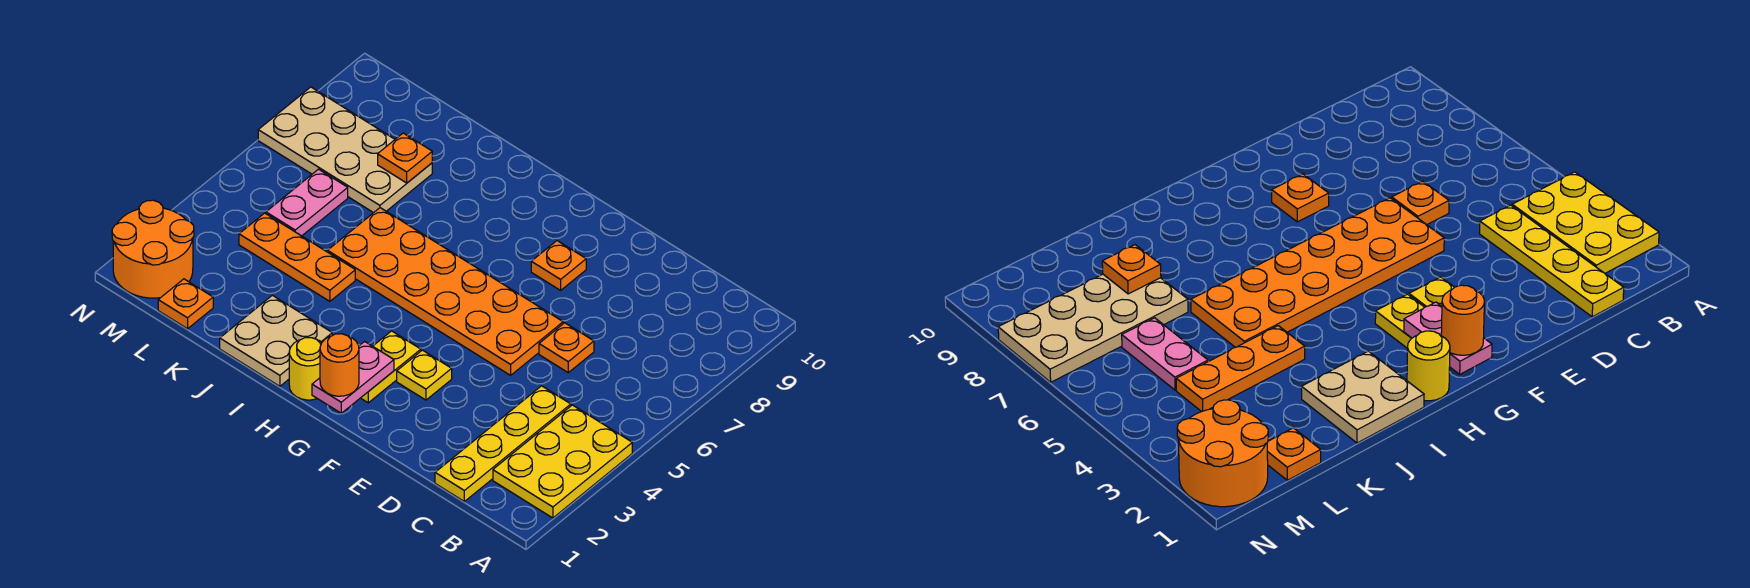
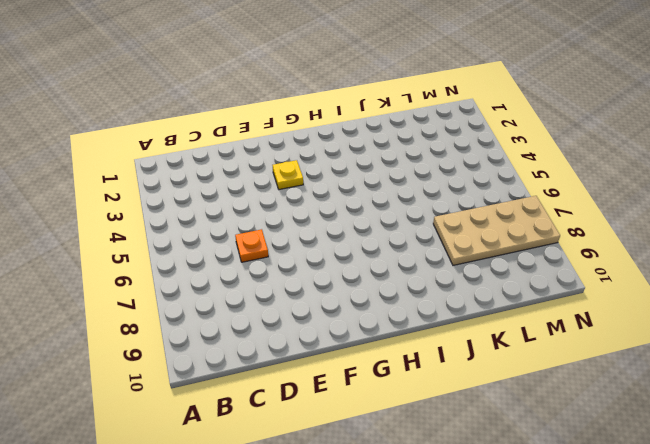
none -> yellow plate A2:B4 level 1
none -> yellow plate C1:C4 level 1
none -> orange plate E5:J6 level 1

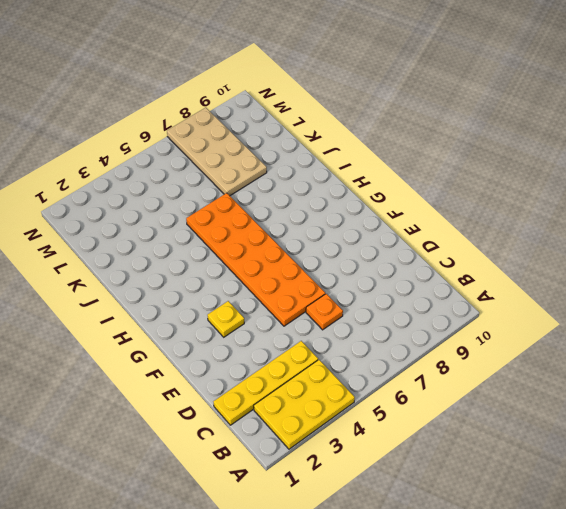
none -> orange plate F8 level 1
none -> yellow plate G2:G3 level 1
none -> yellow round brick H1 level 1

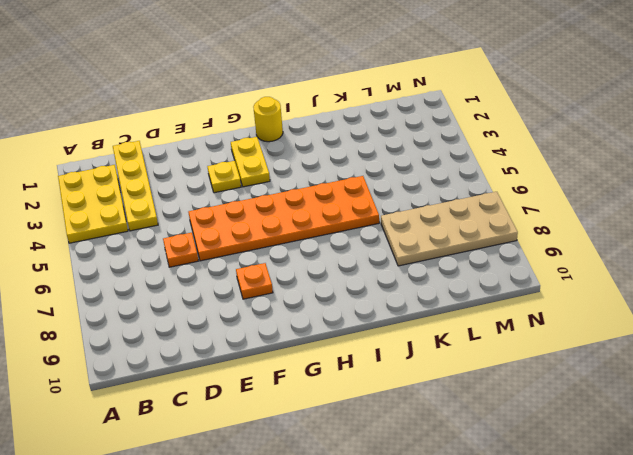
none -> tan plate I1:J2 level 1
none -> orange plate J4:L4 level 1
none -> orange plate L1 level 1

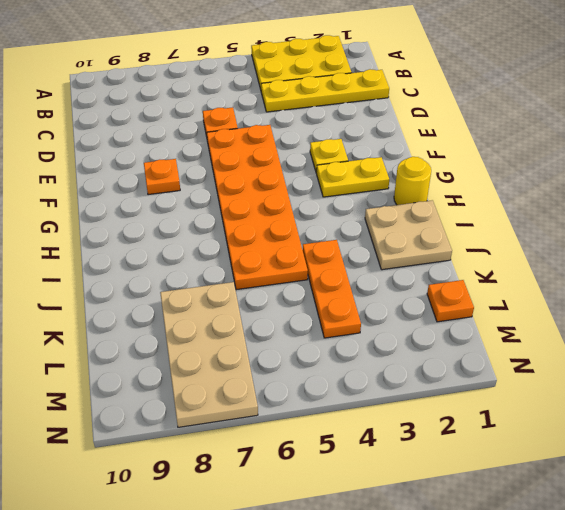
none -> pink plate L5:L6 level 1
none -> orange round brick M1:N2 level 1
none -> pink plate G1:G2 level 2

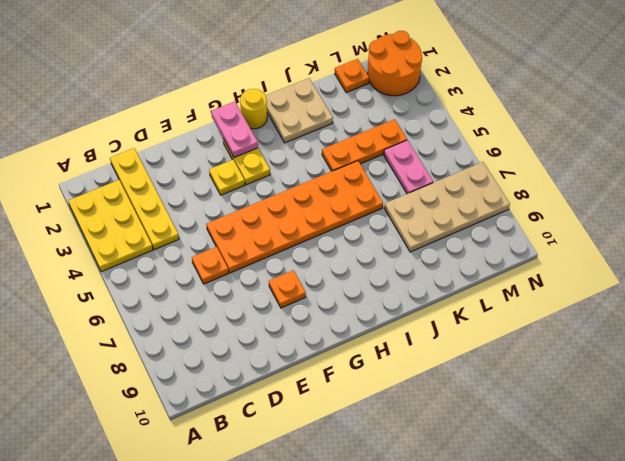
none -> orange plate K8 level 2
none -> orange round brick G1 level 3

